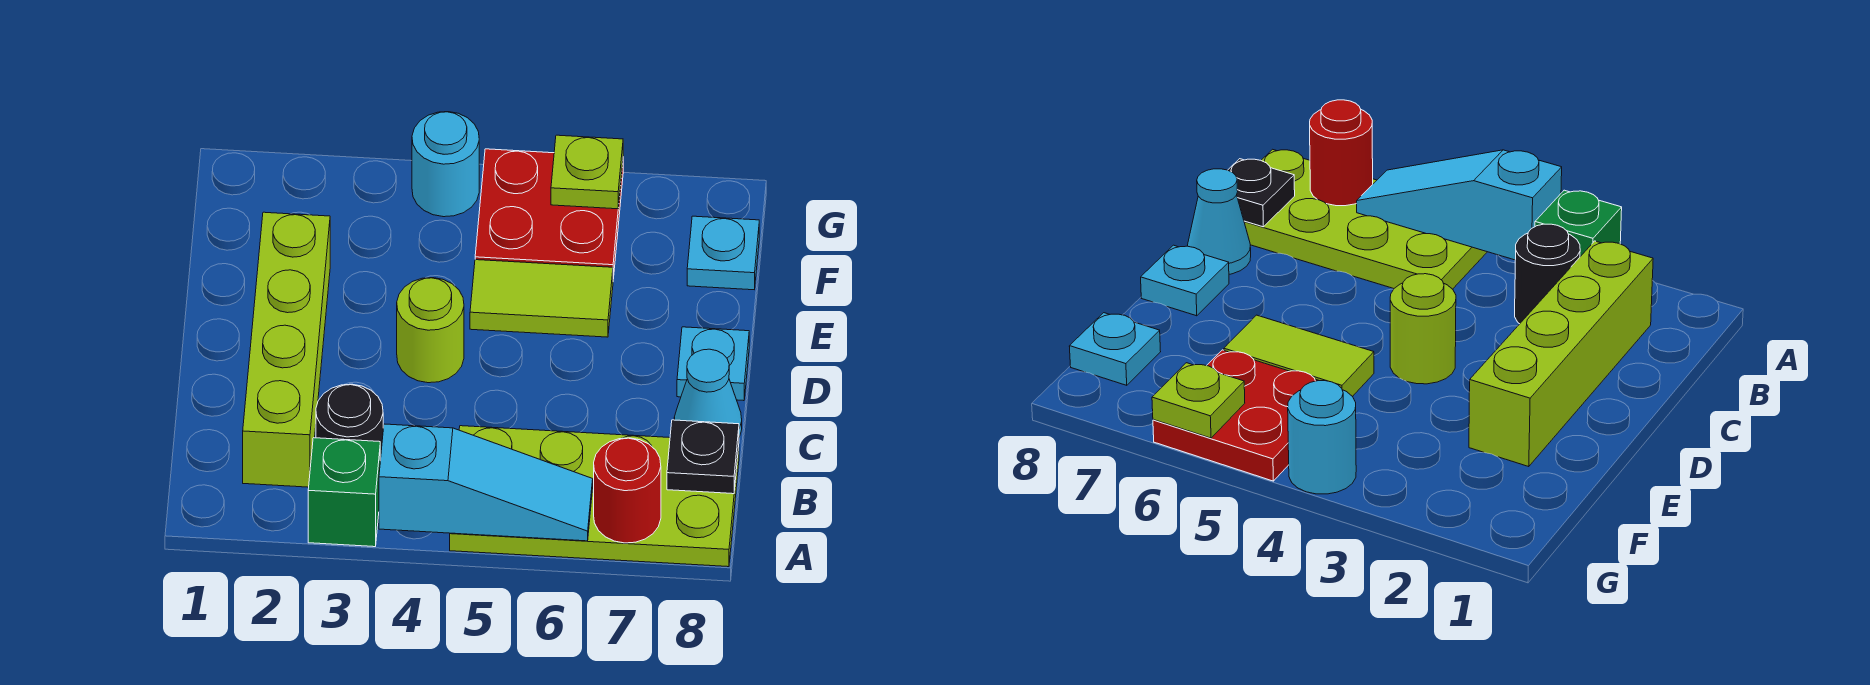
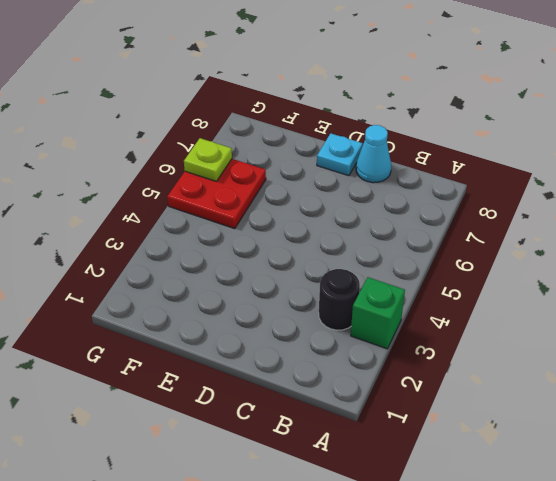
none -> lime plate A5:B8 level 1
none -> lime brick B2:E2 level 1
none -> lime round brick D4 level 1

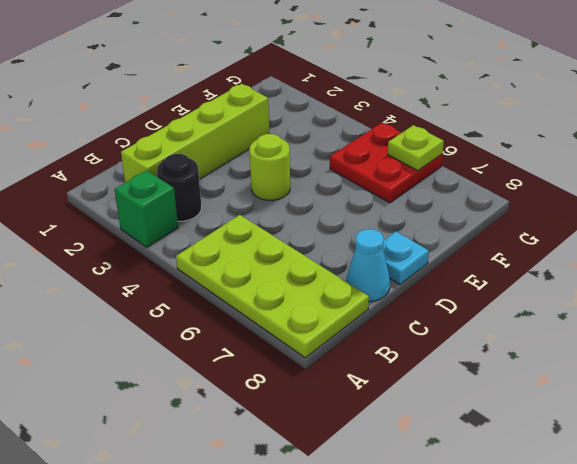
none -> lime tile E5:E6 level 1
none -> cyan plate F8 level 1
none -> cyan round brick G4 level 1

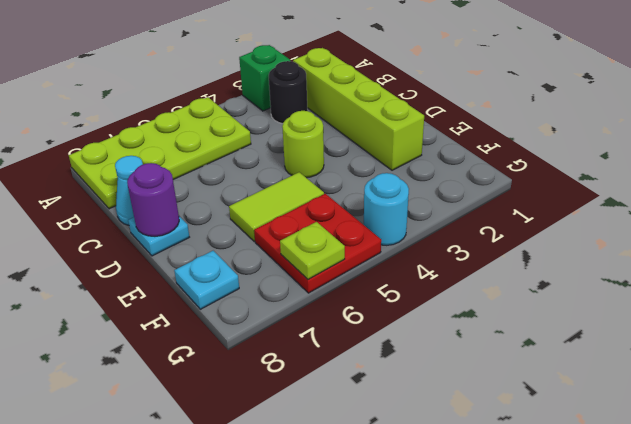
purple round brick D8 level 2 -> none
none -> cyan slope A4:A6 level 2 top 4
none -> red round brick A7 level 2
none -> black plate B8 level 2

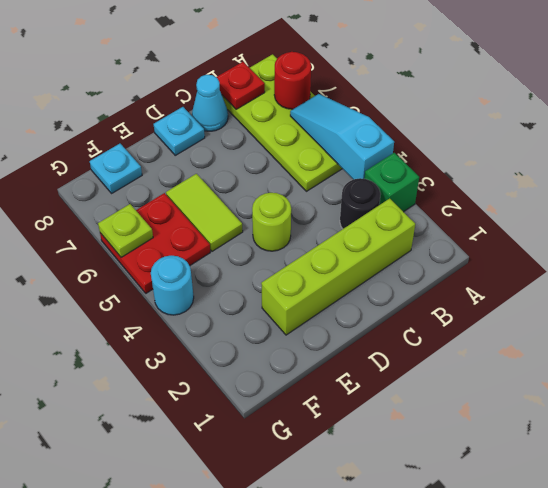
red plate B8 level 2 -> black plate B8 level 2

